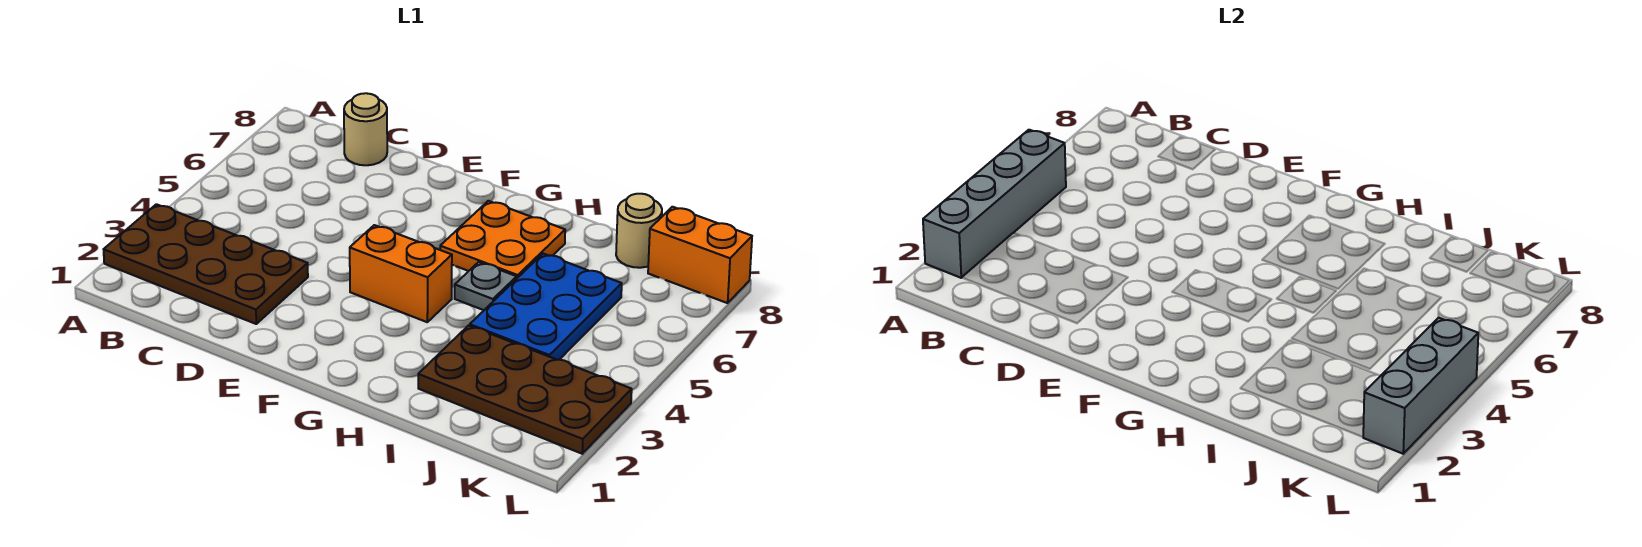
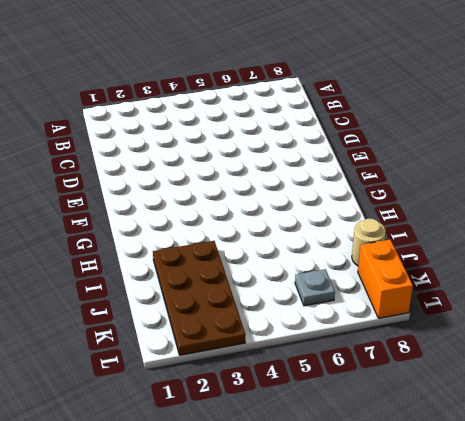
grey plate K6 level 1 -> grey plate H5 level 1
none -> brown plate A2:D3 level 1
none -> tan round brick C8 level 1

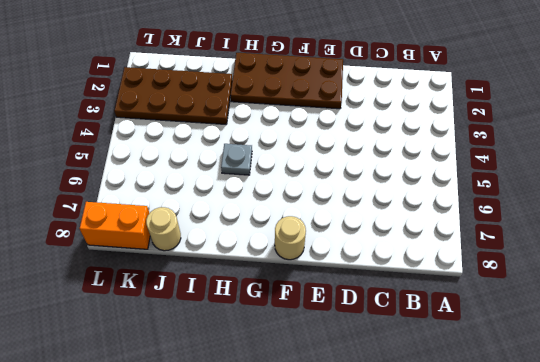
brown plate E1:H2 level 1 -> brown plate A2:D3 level 1
tan round brick F8 level 1 -> tan round brick C8 level 1
none -> orange brick F4:G4 level 1
none -> orange plate G6:H7 level 1

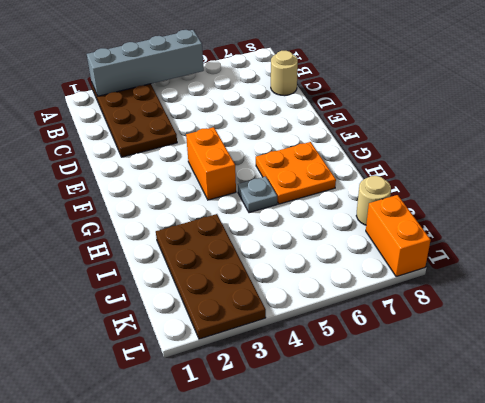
none -> blue plate I4:J6 level 1
none -> grey brick L2:L4 level 2

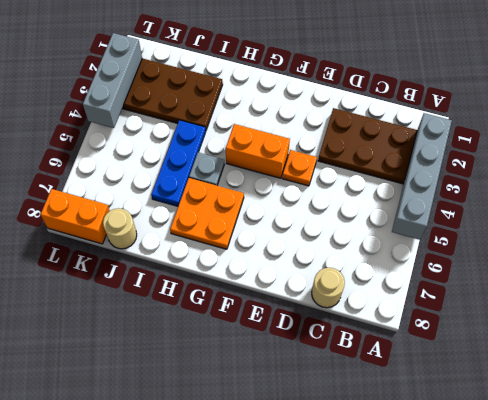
orange plate E4 level 1 -> none
blue plate I4:I6 level 1 -> blue plate I4:J6 level 1

